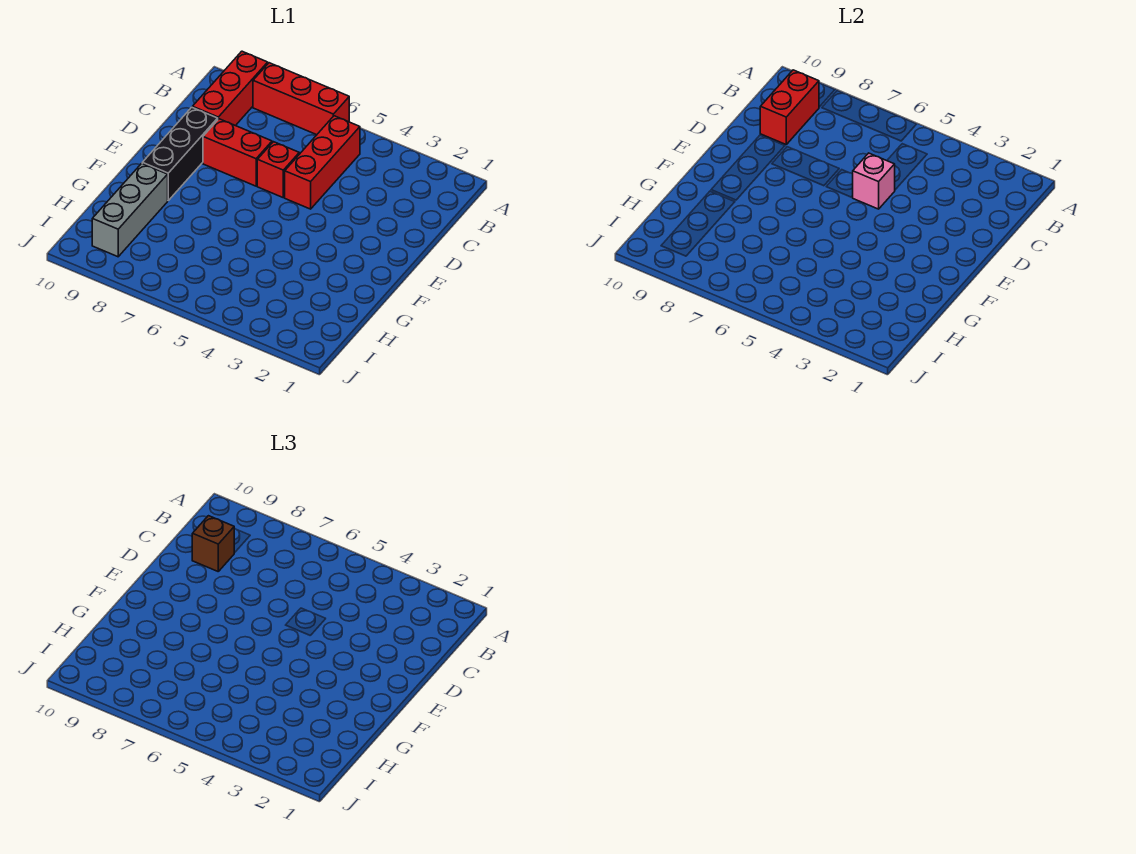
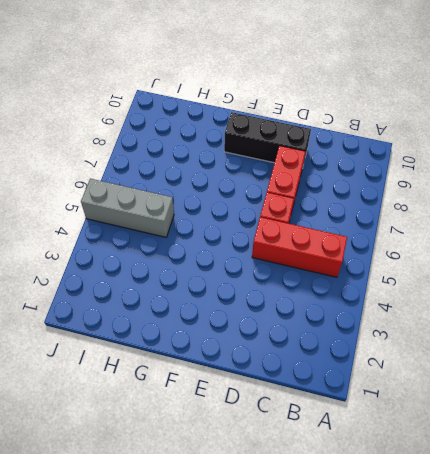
grey brick H5:J5 level 1 -> grey brick G9:I9 level 1
none -> red brick A6:A8 level 1
none -> red brick A9:C9 level 1

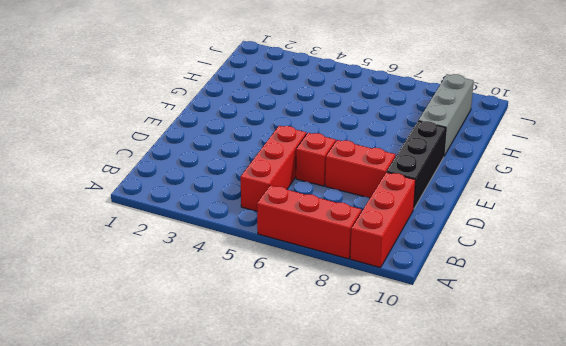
none -> red brick B9:C9 level 2
none -> pink brick D5 level 2

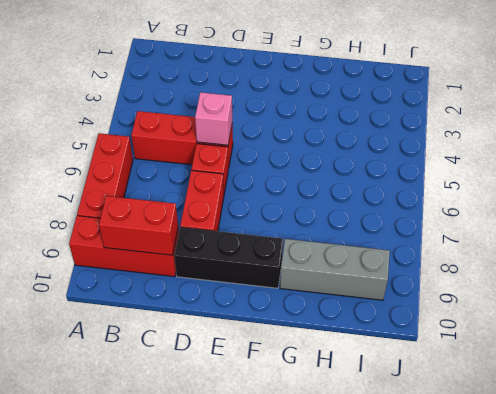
none -> brown brick C9 level 3

